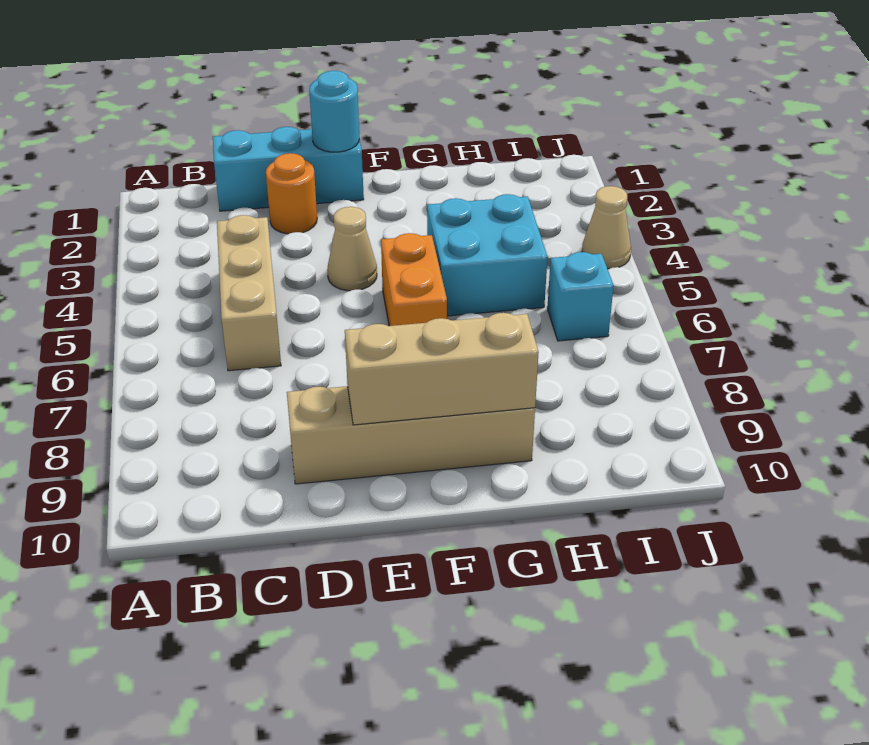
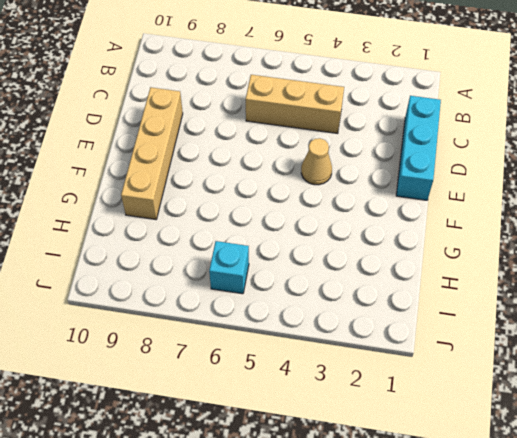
none -> orange round brick D2 level 1
none -> orange brick F5:F6 level 1

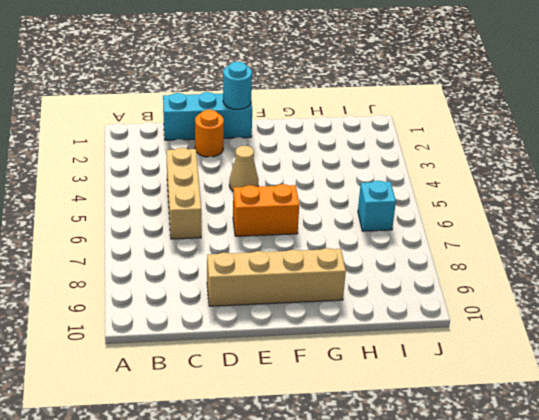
orange brick E6:F6 level 1 -> orange brick F5:F6 level 1
none -> cyan brick G4:H5 level 1
none -> tan cone J4 level 1

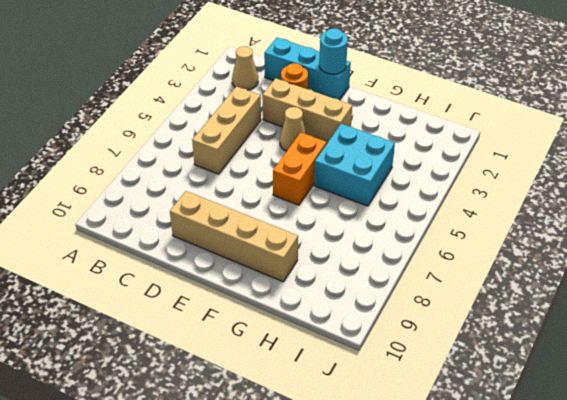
tan cone B2 level 1 -> tan cone J4 level 1
tan brick D3:F3 level 1 -> tan brick E9:G9 level 2
none -> cyan brick I6 level 1

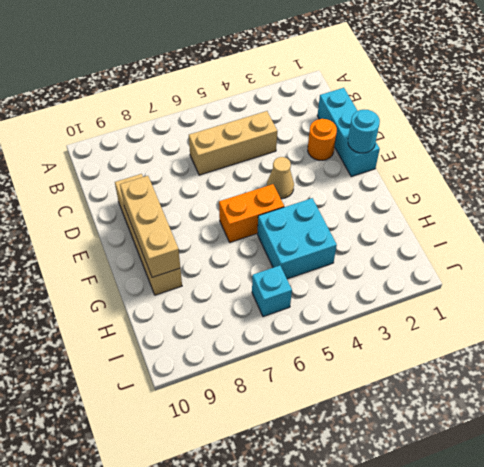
none -> tan cone J4 level 1

